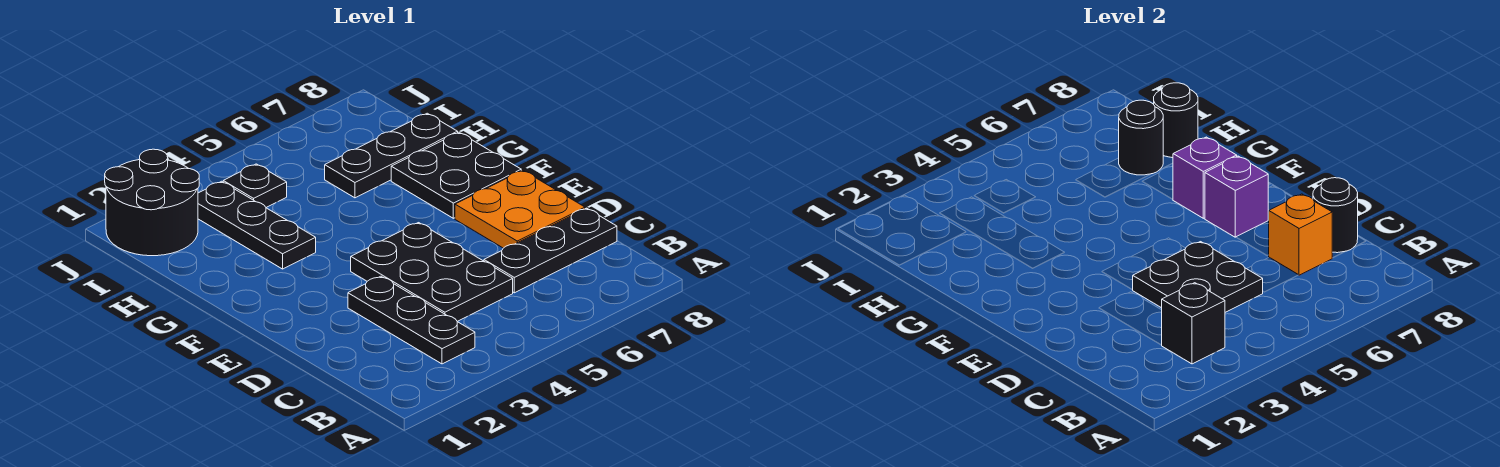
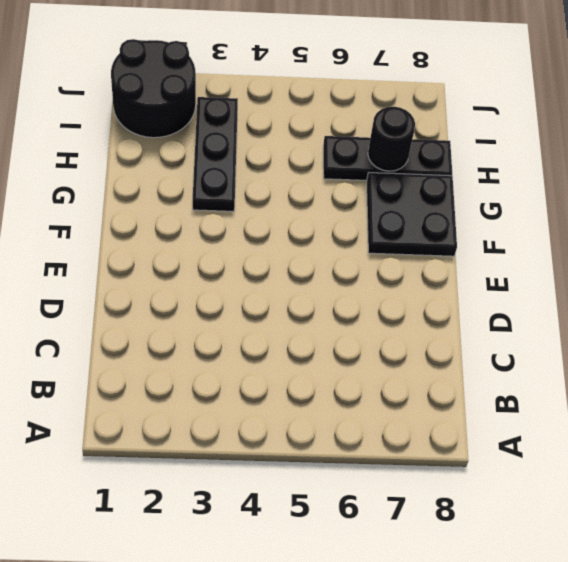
none -> black plate B3:D3 level 1
none -> black plate C4:E5 level 1
none -> black plate C6:C8 level 1

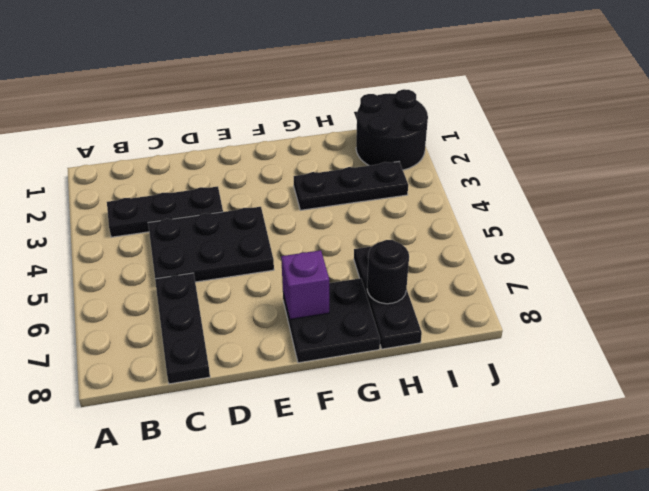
none -> orange plate D7:E8 level 1
none -> black plate I4 level 1
none -> black brick B3 level 2

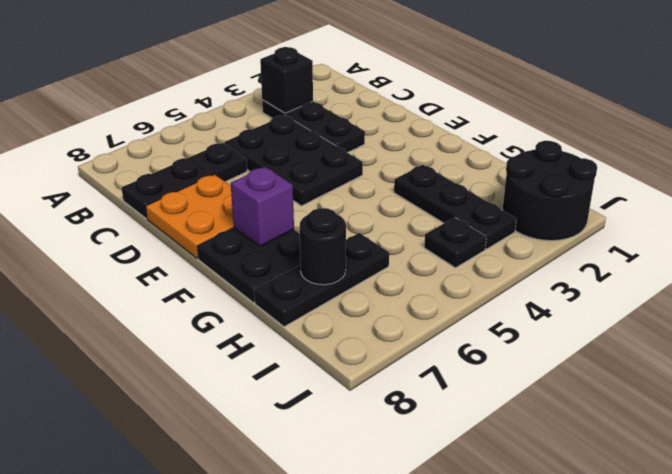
none -> black plate C4:D5 level 2
none -> orange brick C7 level 2
none -> black round brick C8 level 2

